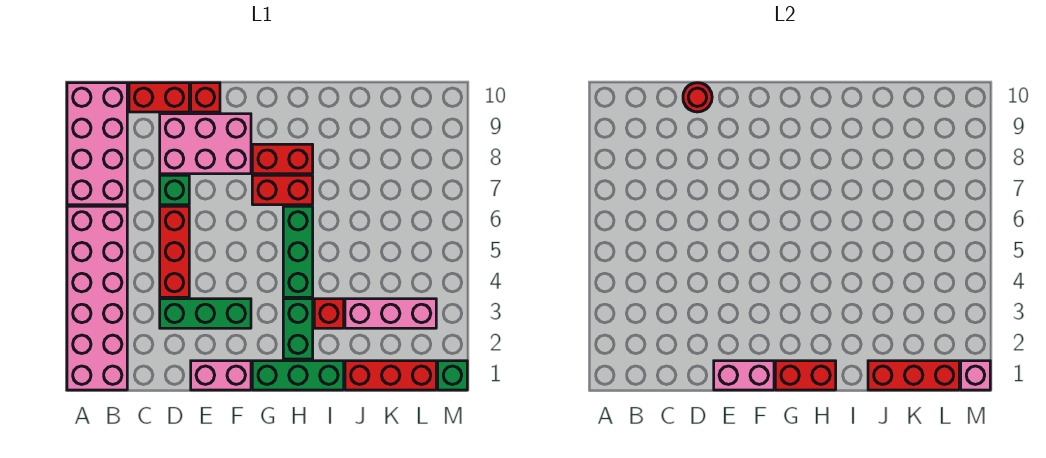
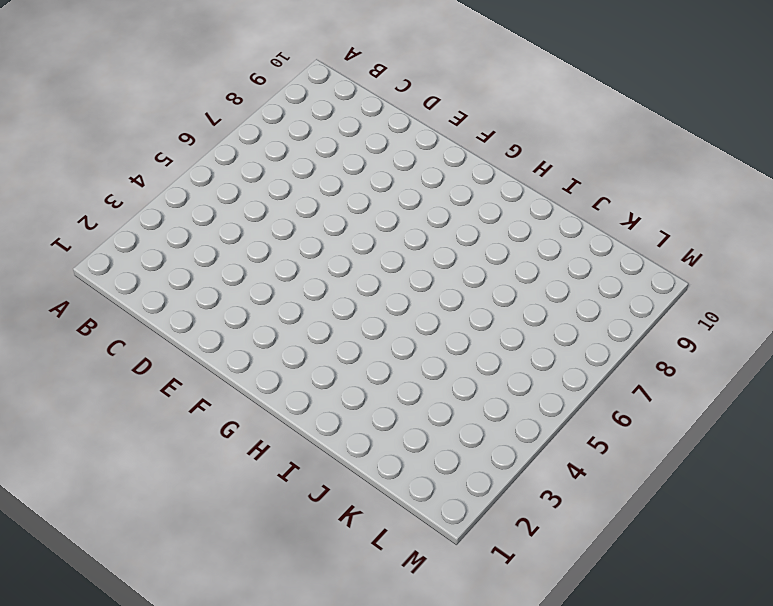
none -> pink brick A1:B6 level 1
none -> pink brick A7:B10 level 1
none -> red brick C10:D10 level 1

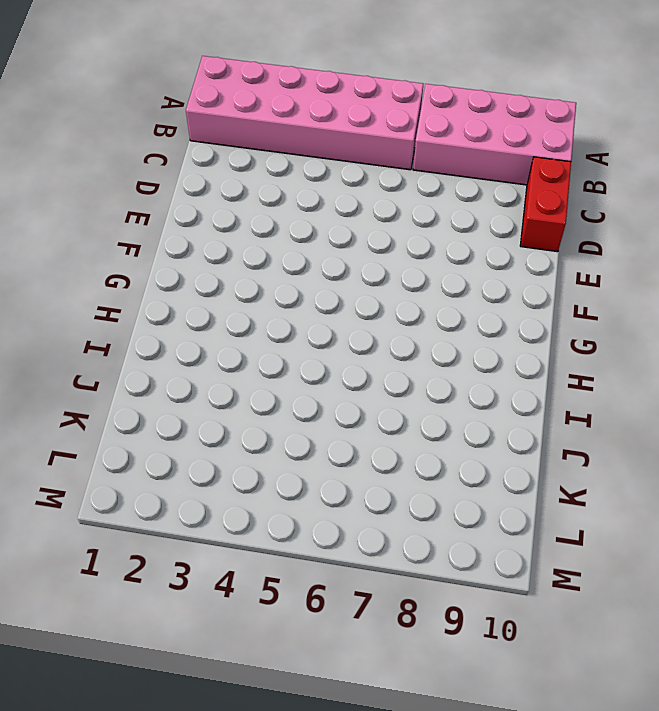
none -> green brick D3:F3 level 1
none -> red brick D4:D6 level 1
none -> green brick D7 level 1

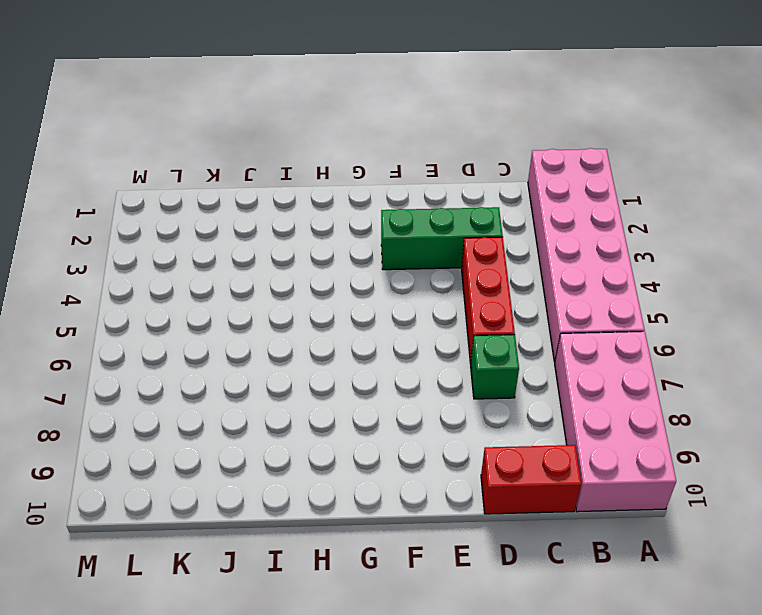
none -> pink brick D8:F9 level 1
none -> pink brick E1:F1 level 1
none -> red brick E10 level 1

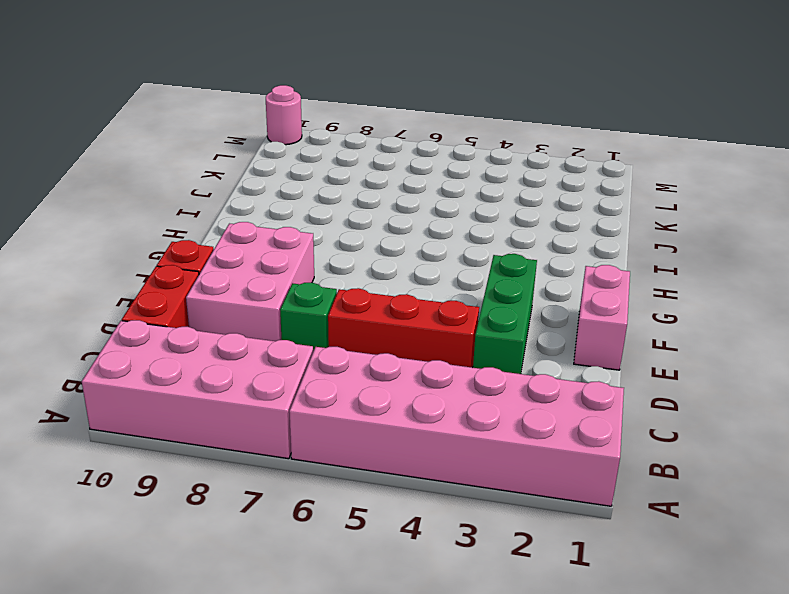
pink round brick M10 level 1 -> none
none -> green brick G1:I1 level 1
none -> red brick G7:H7 level 1
none -> red brick G8:H8 level 1

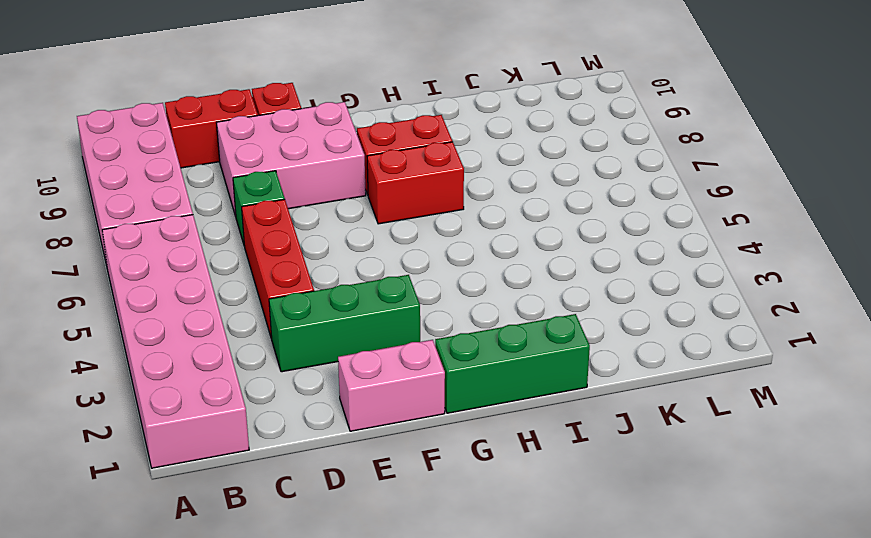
none -> green brick H2:H3 level 1
none -> green brick H4:H6 level 1
none -> red brick I3 level 1

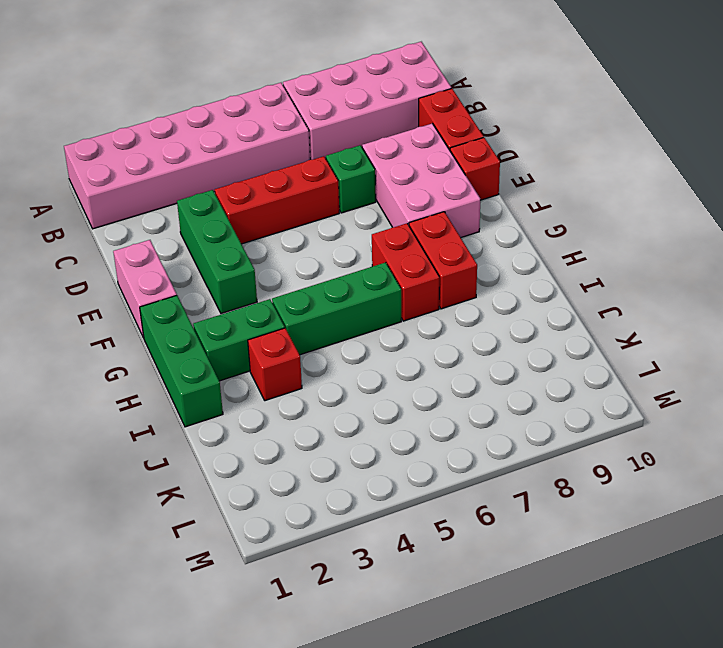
none -> red brick J1:L1 level 1
none -> pink brick J3:L3 level 1
none -> green brick M1 level 1

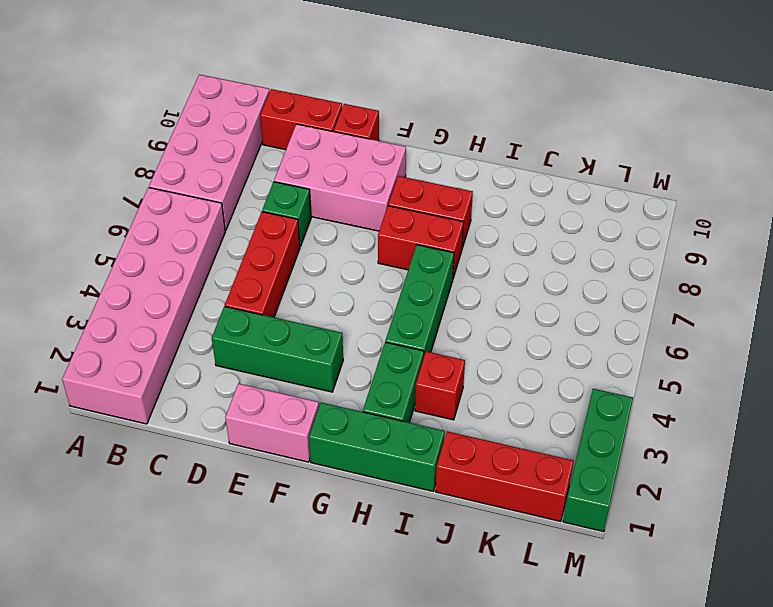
green brick M1:M3 level 1 -> green brick M1 level 1
none -> pink brick J3:L3 level 1
none -> red round brick D10 level 2
none -> pink brick E1:F1 level 2

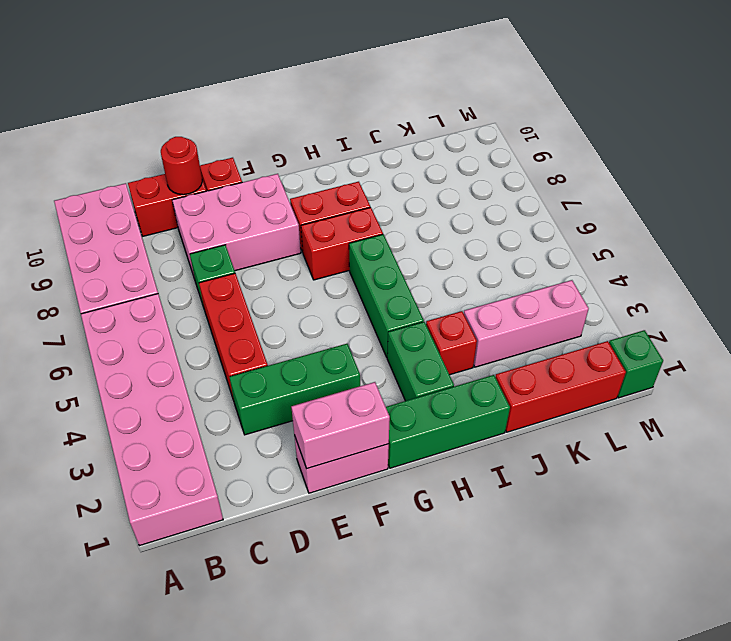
none -> red brick G1:H1 level 2
none -> red brick J1:L1 level 2
none -> pink brick M1 level 2

